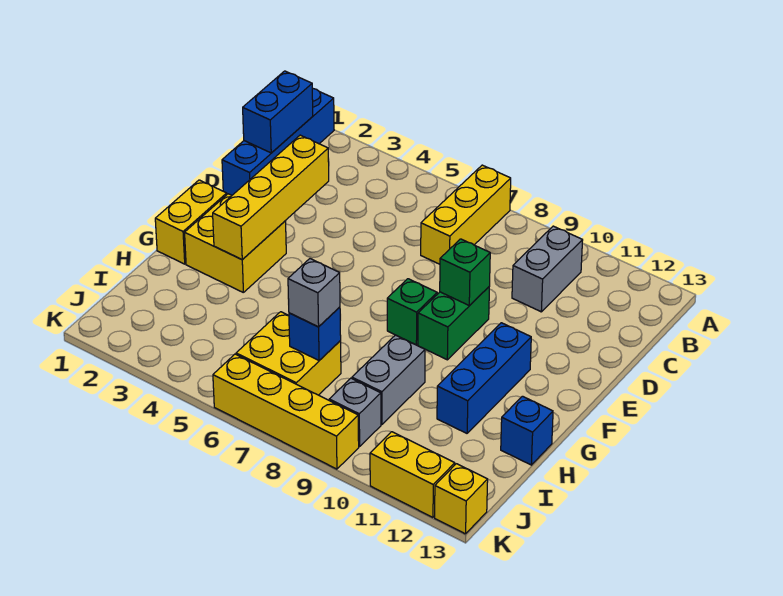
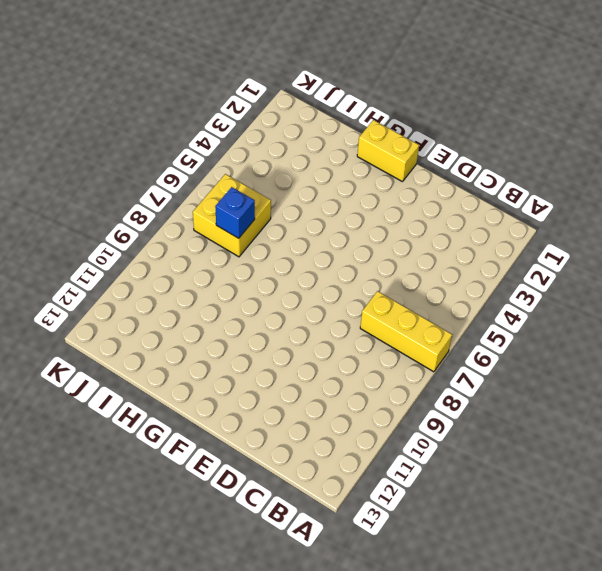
none -> blue brick A1:D1 level 1
none -> grey brick B10:C10 level 1
none -> green brick E9:F9 level 1

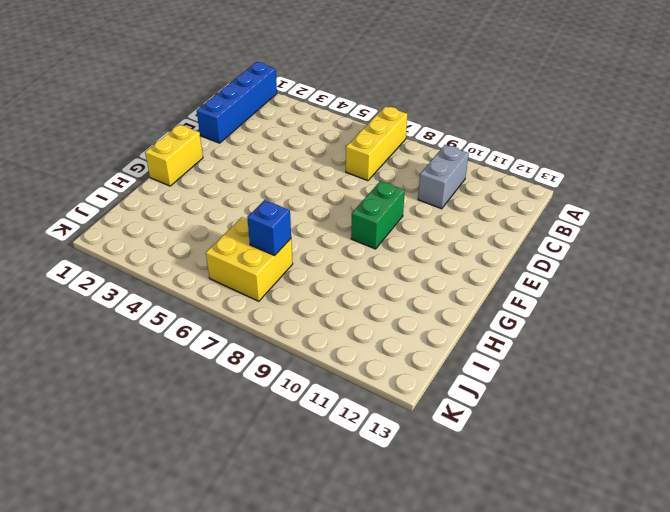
none -> yellow brick F2:G3 level 1
none -> green brick F8 level 1
none -> blue brick F11:H11 level 1

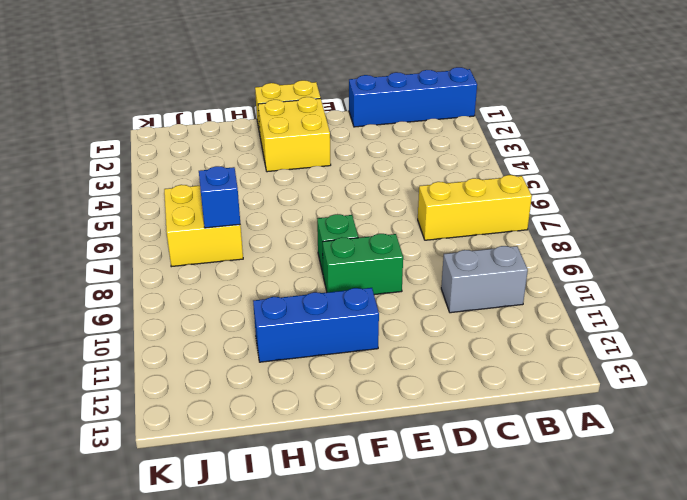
none -> grey brick H9:I9 level 1
none -> blue brick H13 level 1
none -> grey brick J9 level 1

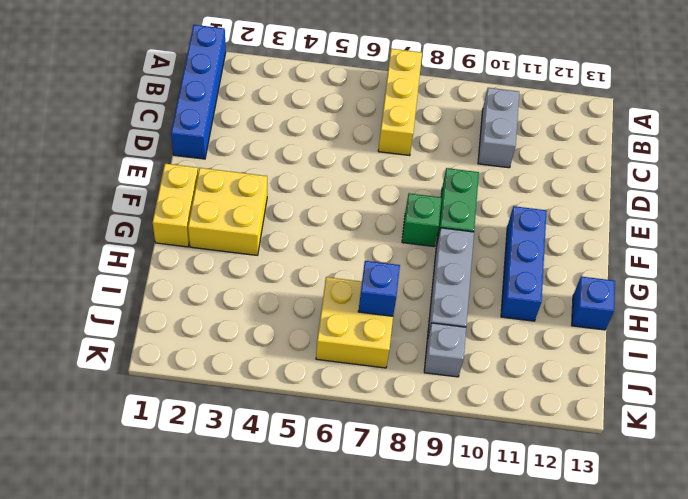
grey brick G9:I9 level 1 -> grey brick H9:I9 level 1
none -> yellow brick K6:K9 level 1
none -> yellow brick K11:K12 level 1
none -> yellow brick K13 level 1

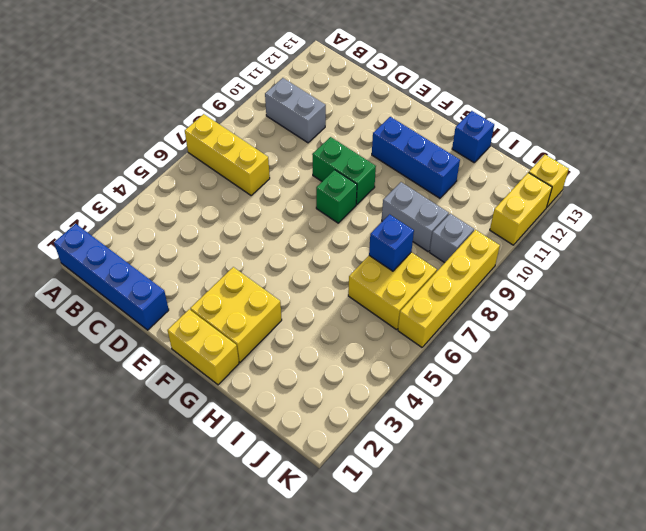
none -> blue brick B1:C1 level 2
none -> yellow brick D3:G3 level 2
none -> green brick E9 level 2

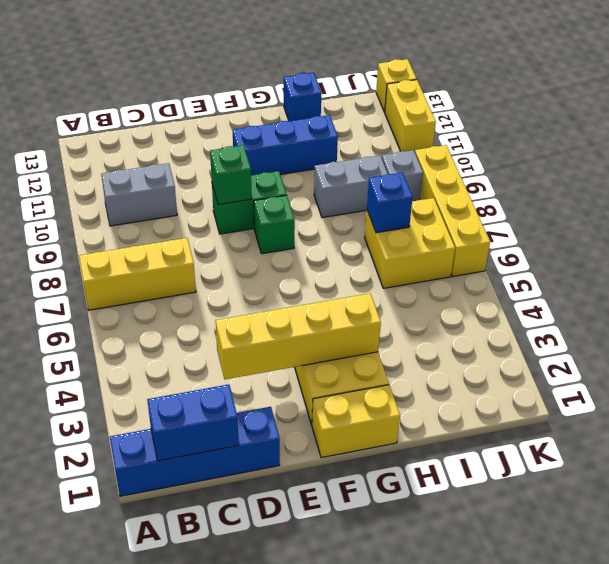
none -> grey brick I7 level 3

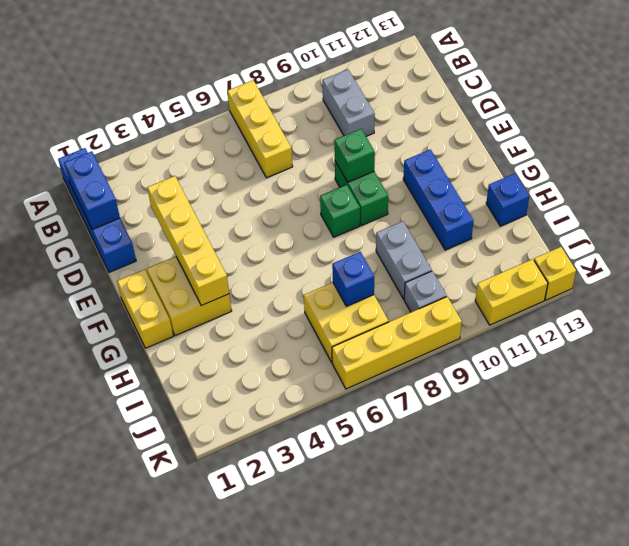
none -> grey brick I7 level 3

